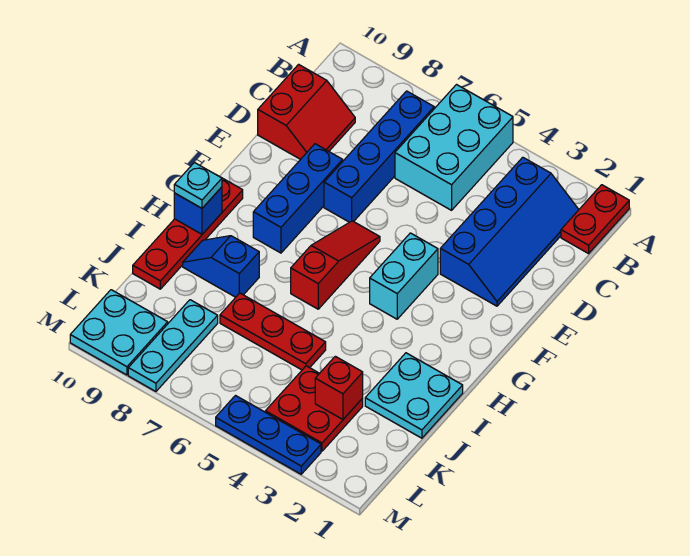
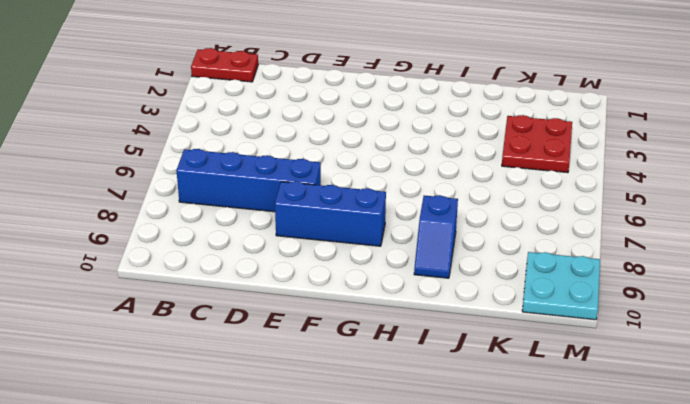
none -> cyan brick A5:C6 level 1
none -> blue slope B2:E3 level 1 top 3
none -> red slope C9:D10 level 1 top 10

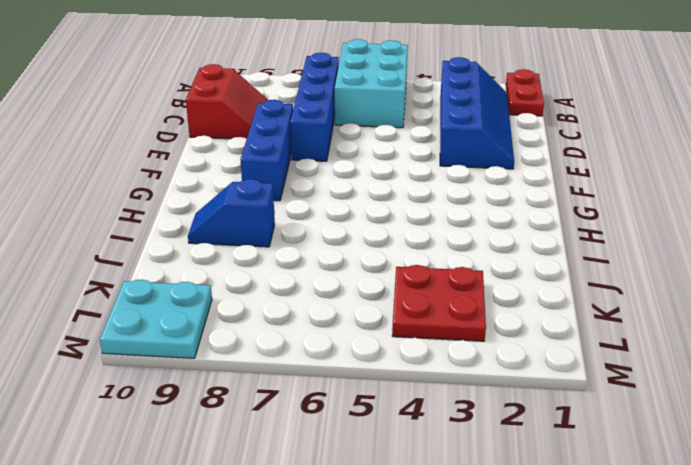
none -> cyan brick F4:G4 level 1
none -> red slope F6:H6 level 1 top H
none -> red plate G10:J10 level 1

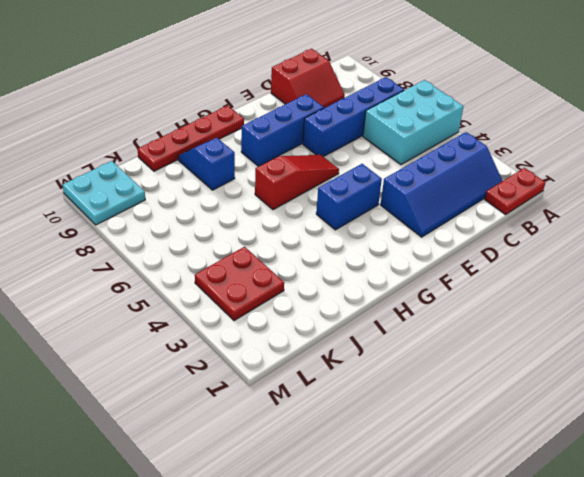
blue brick F4:G4 level 1 -> cyan brick F4:G4 level 1
none -> cyan plate I1:J2 level 1
none -> red plate J5:J7 level 1
none -> cyan plate K8:M8 level 1

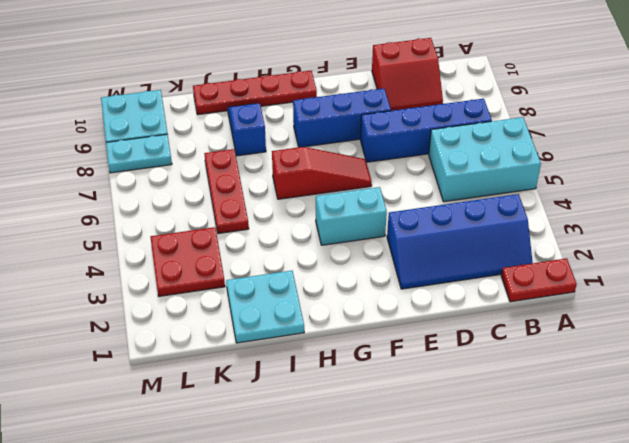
cyan plate L8:M8 level 1 -> cyan plate K8:M8 level 1
none -> blue plate M3:M5 level 1
none -> blue brick H10 level 2
none -> red brick K3 level 2

